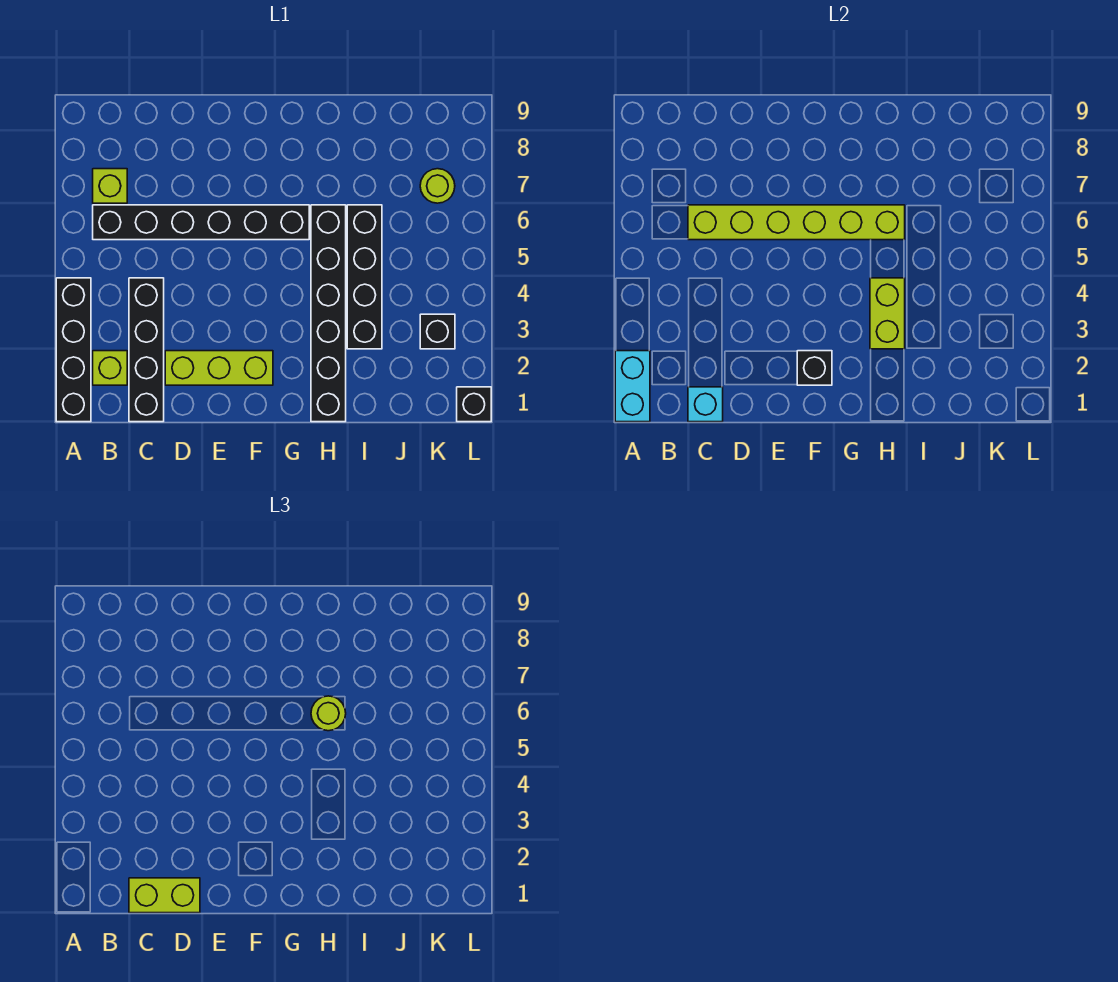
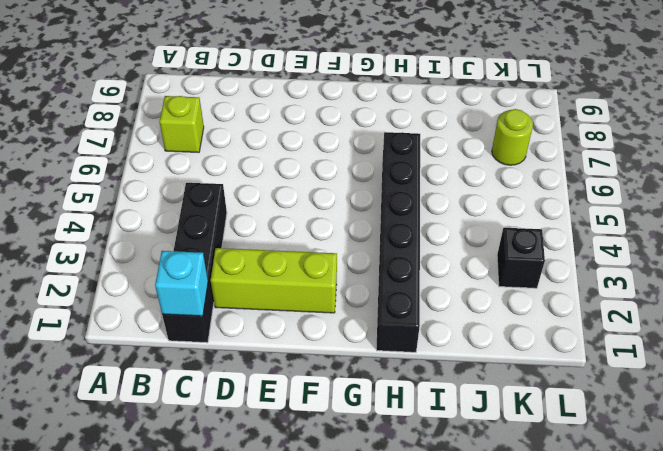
none -> black brick A1:A4 level 1
none -> lime brick B2 level 1
none -> black brick B6:G6 level 1

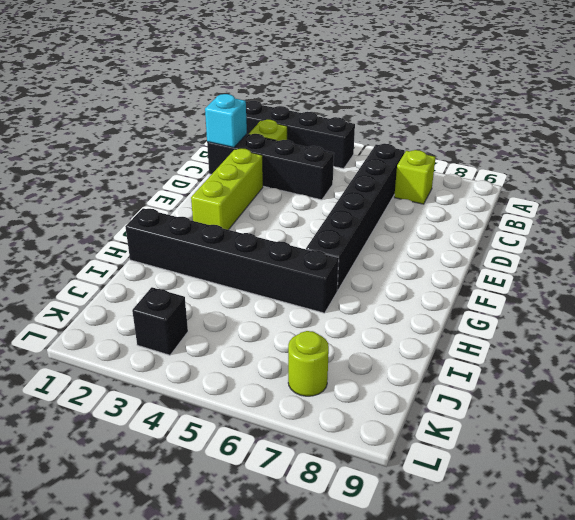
none -> black brick I3:I6 level 1
none -> black brick L1 level 1
none -> cyan brick A1:A2 level 2

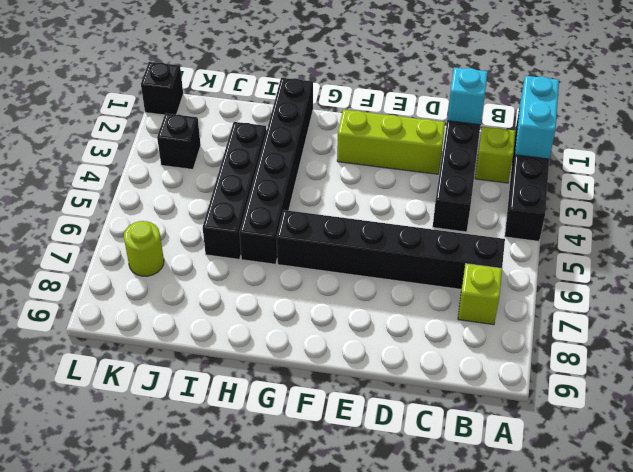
none -> lime brick C6:H6 level 2
none -> black brick F2 level 2
none -> lime brick H3:H4 level 2

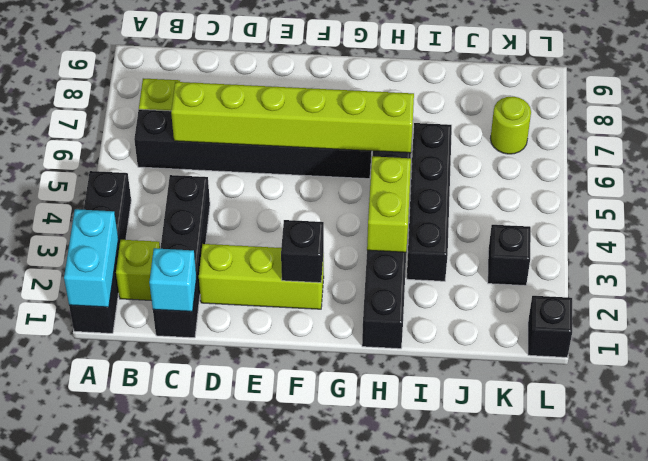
none -> lime brick C1:D1 level 3
none -> lime round brick H6 level 3

